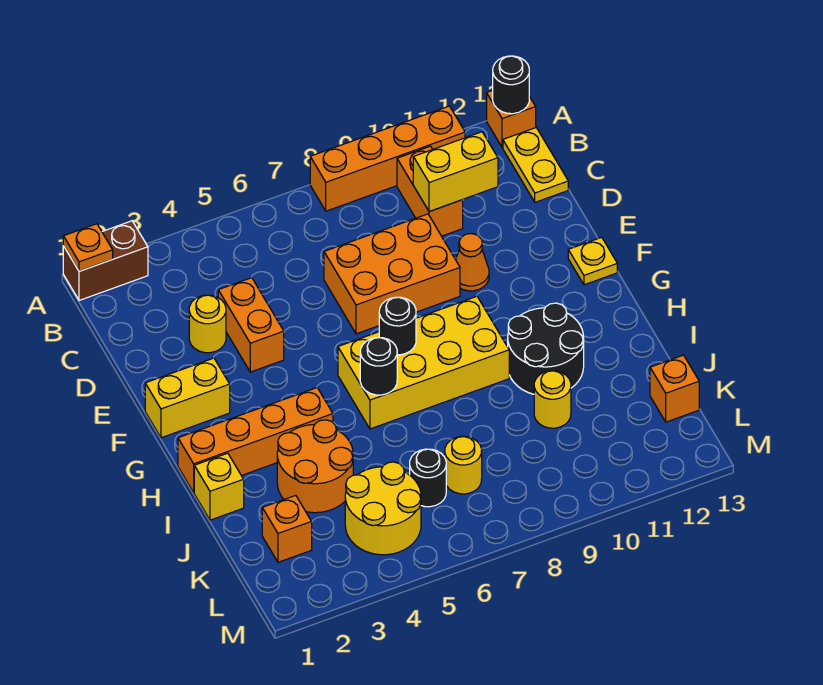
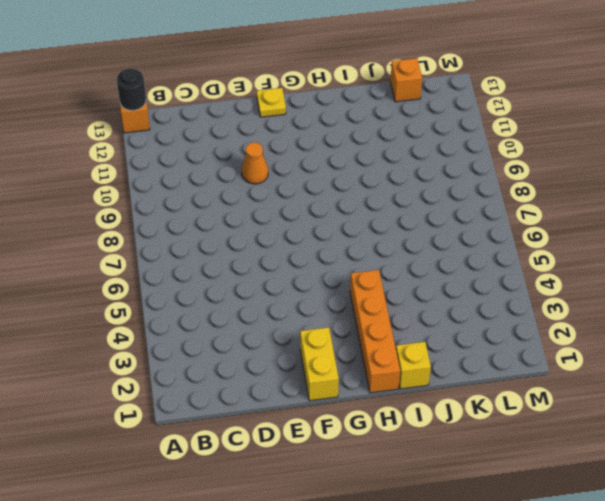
none -> brown brick A1:A2 level 1
none -> orange brick A8:A11 level 1
none -> orange brick B10:C10 level 1

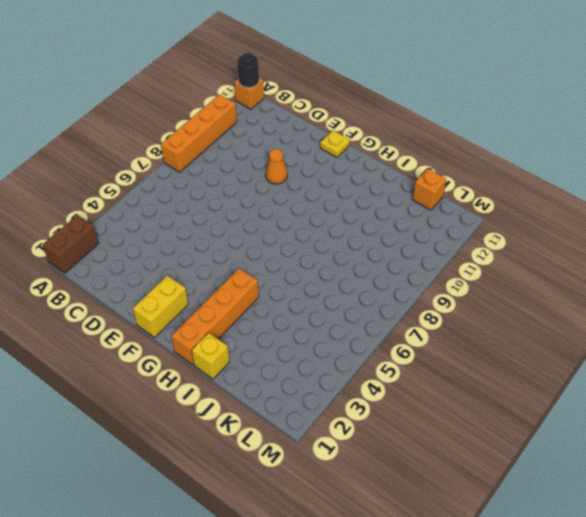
none -> orange brick B10:C10 level 1
none -> yellow plate B13:C13 level 1
none -> yellow round brick D3 level 1

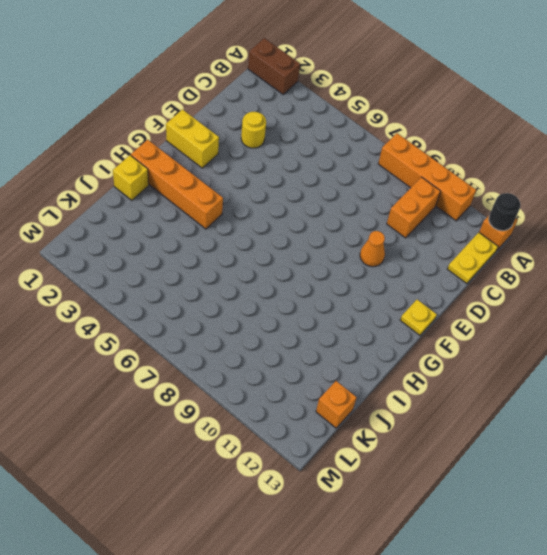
none -> orange brick D4:E4 level 1
none -> orange brick D7:E9 level 1
none -> yellow brick G6:H9 level 1

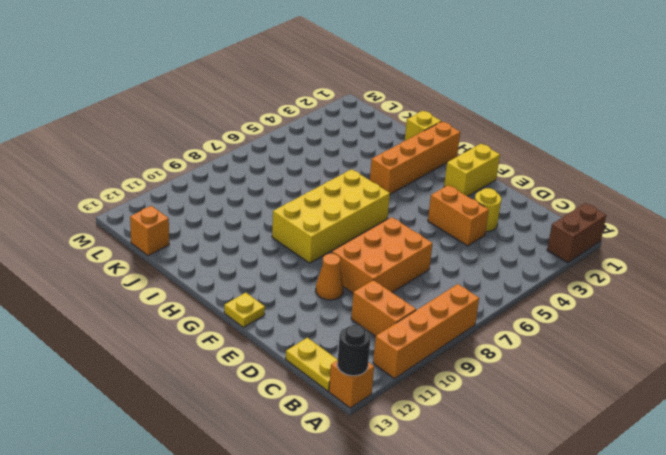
none -> black round brick H10:I11 level 1
none -> orange round brick I3:J4 level 1
none -> yellow round brick J10 level 1

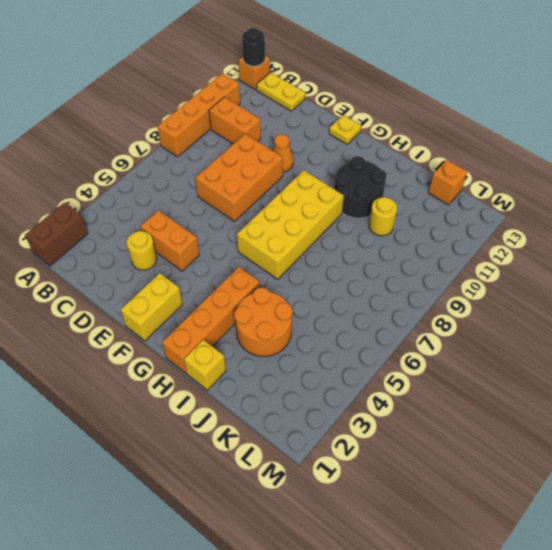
none -> orange brick K2 level 1
none -> yellow round brick K4:L5 level 1
none -> black round brick K6 level 1

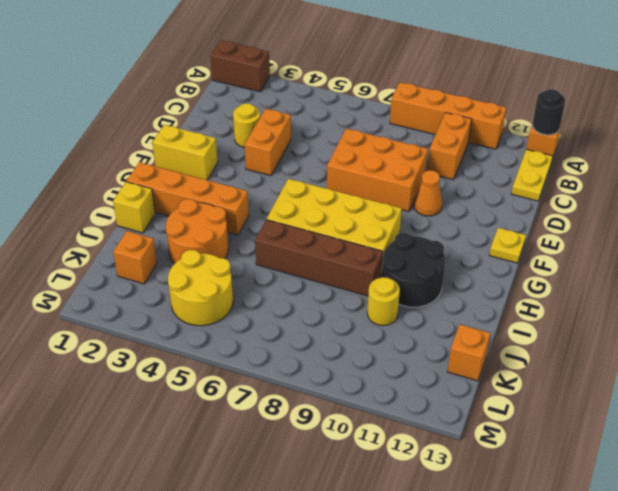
brown brick I6:I9 level 1 -> none
none -> black round brick K6 level 1
none -> yellow round brick K7 level 1
none -> orange plate A1 level 2

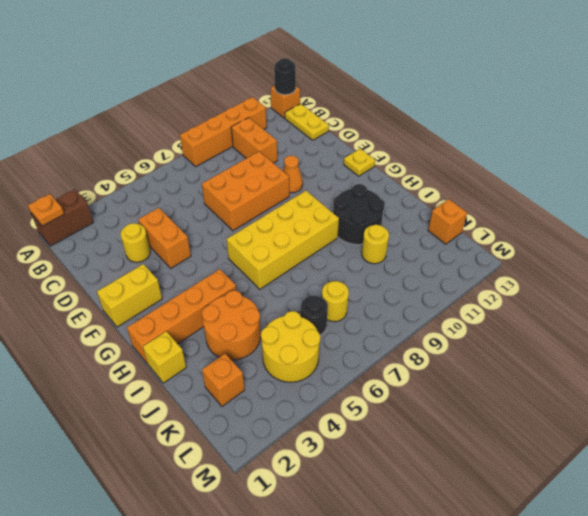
none -> yellow brick C10:C11 level 2
none -> black round brick G7 level 2
none -> black round brick H6 level 2

